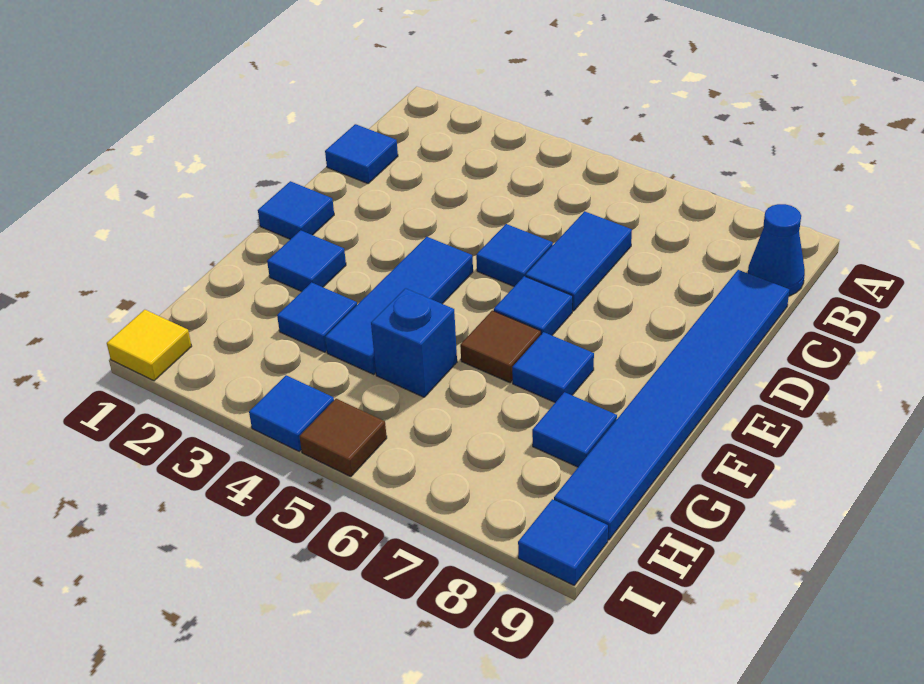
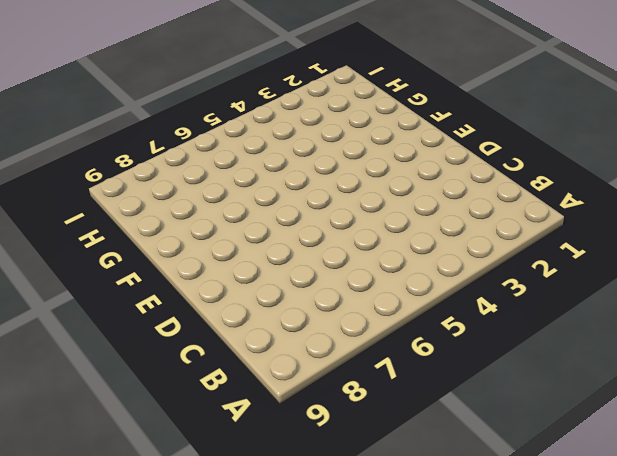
none -> blue cone B9 level 1
none -> blue tile C1 level 1
none -> blue tile C6:D6 level 1

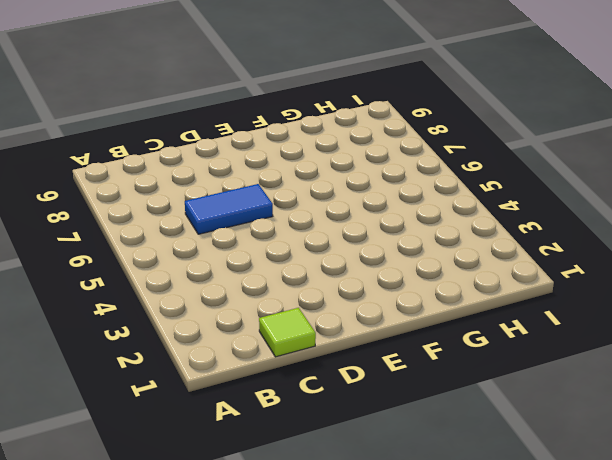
lime tile C1 level 1 -> blue tile C1 level 1
none -> blue cone B9 level 1
none -> blue tile C9:H9 level 1
none -> blue tile D5 level 1

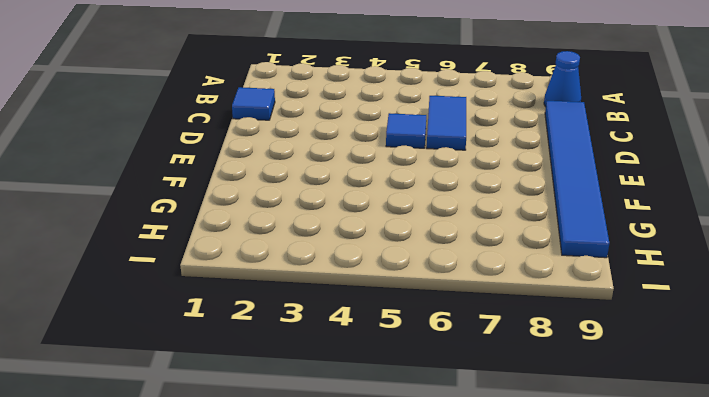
none -> blue tile E1 level 1
none -> blue tile E4:G4 level 1
none -> blue tile E6 level 1

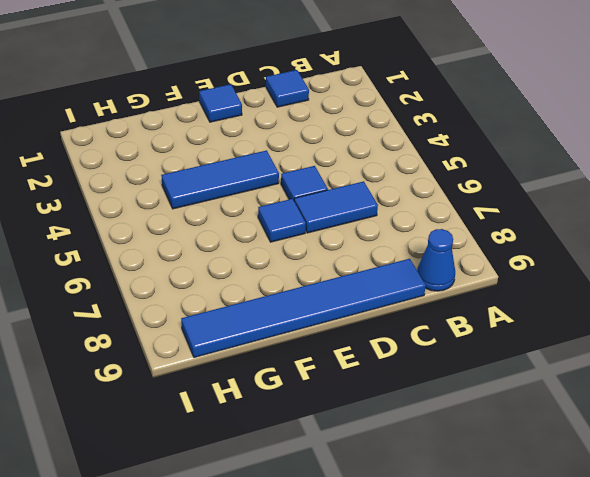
none -> blue tile F2 level 1
none -> brown tile F6 level 1
none -> blue tile F7 level 1

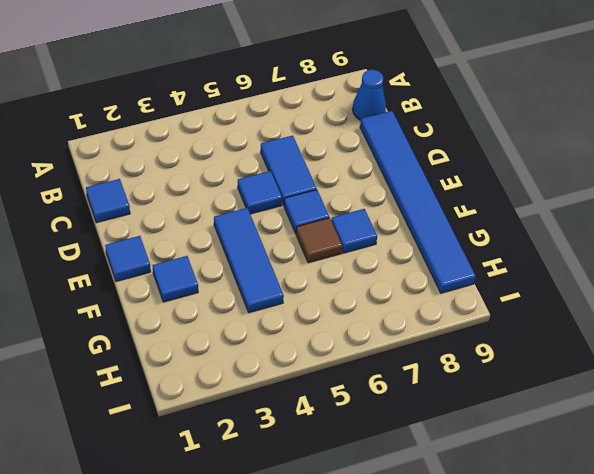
none -> blue tile G3 level 1
none -> blue brick G5 level 1
none -> blue tile G8 level 1

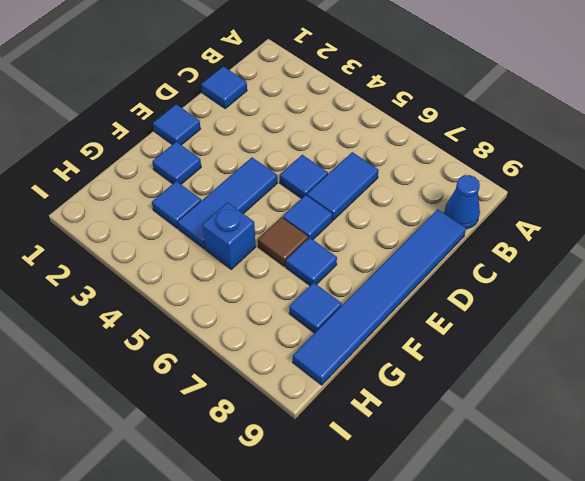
none -> yellow tile I1 level 1
none -> blue tile I4 level 1
none -> brown tile I5 level 1

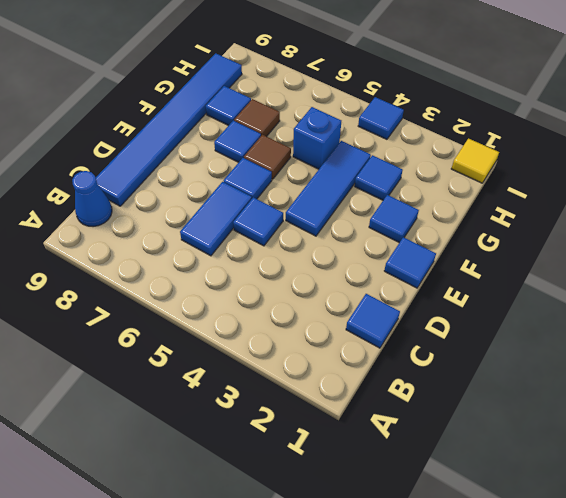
brown tile G7 level 1 -> brown tile I5 level 1
none -> blue tile I9 level 1

